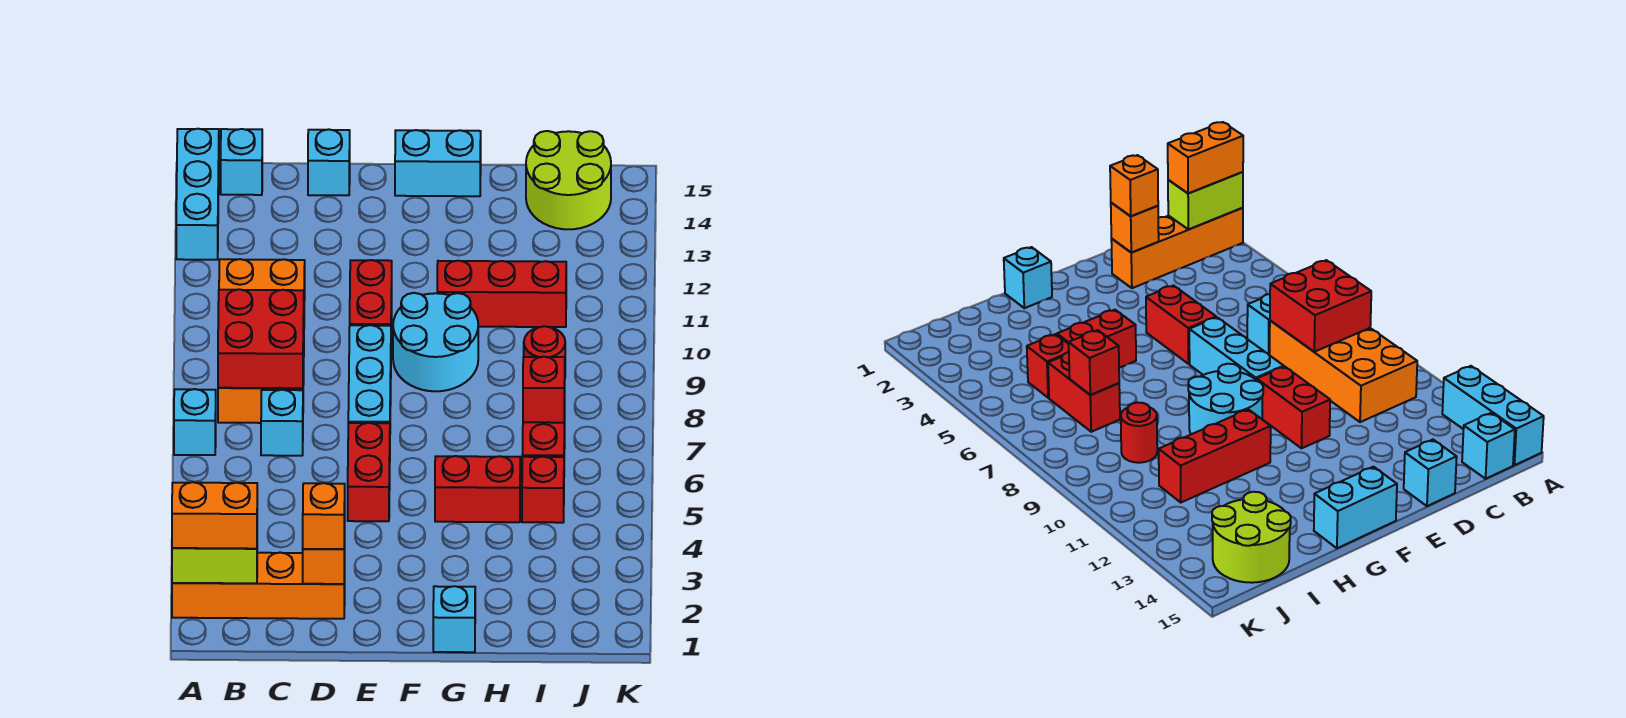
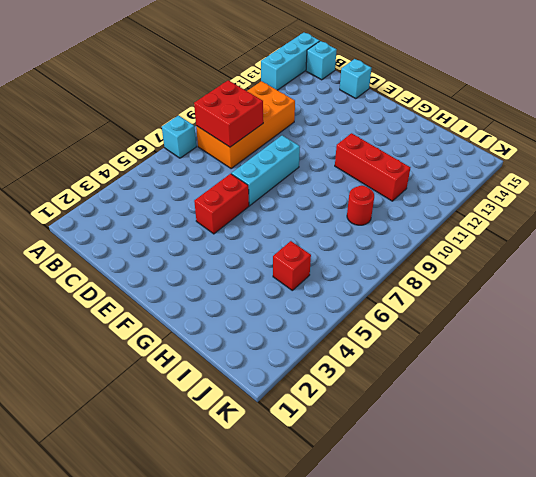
none -> orange brick A2:D2 level 1
none -> cyan brick C7 level 1
none -> red brick E10:E11 level 1

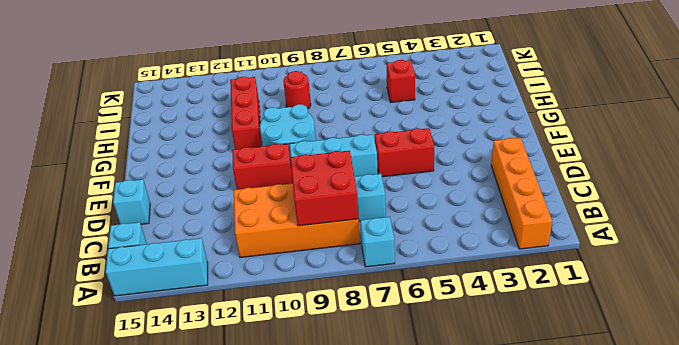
none -> cyan brick F15:G15 level 1
none -> cyan brick G1 level 1
none -> red brick G5:H5 level 1

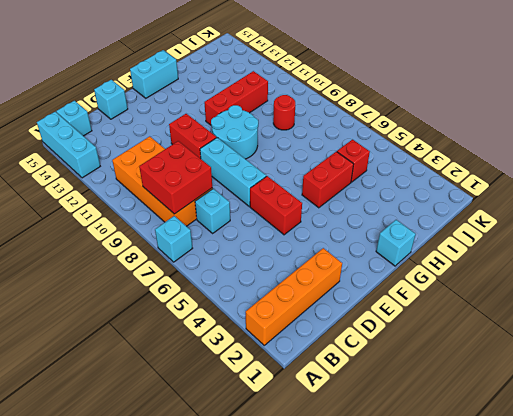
none -> red brick I6:I7 level 1
none -> lime round brick I14:J15 level 1
none -> lime brick A2:B2 level 2

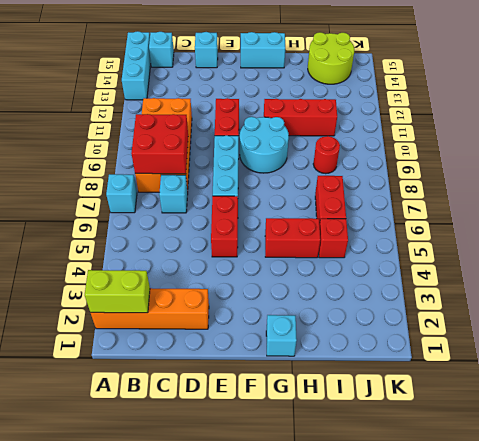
none -> orange brick D2 level 2
none -> red brick I7 level 2
none -> orange brick A2:B2 level 3

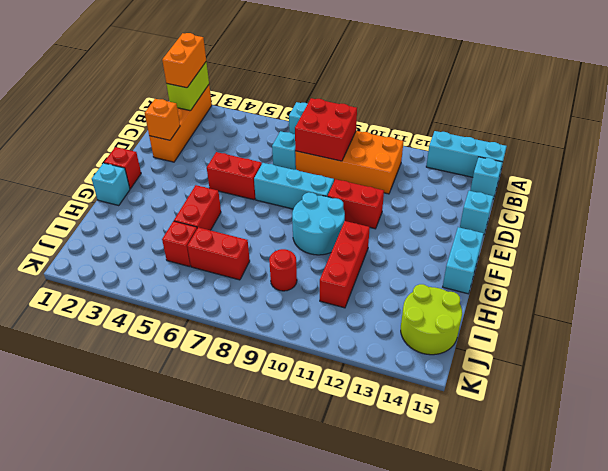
red brick F1 level 1 -> red brick I7 level 2
none -> orange brick D2 level 3

